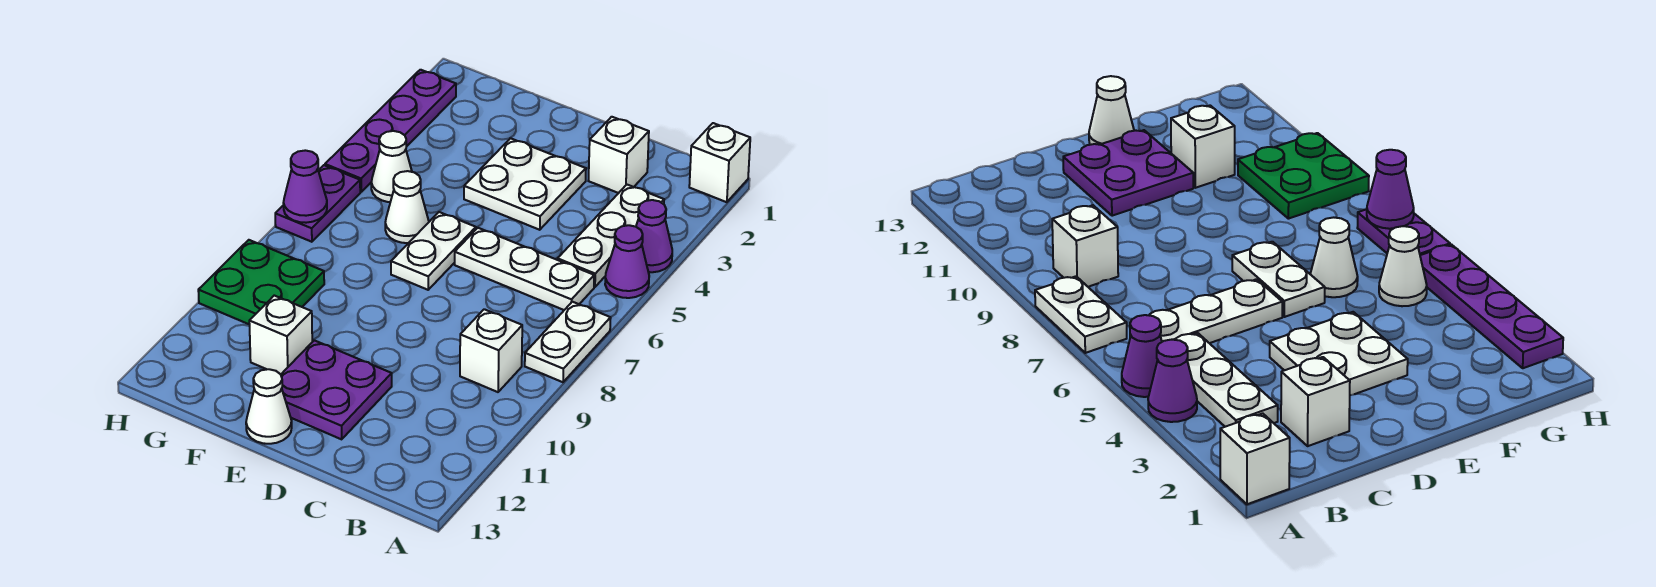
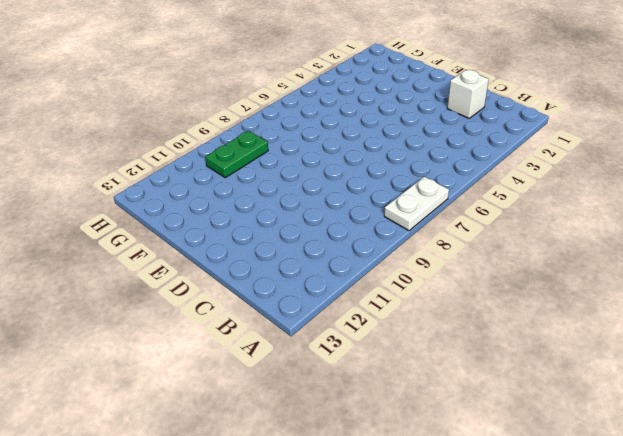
green plate G9:G10 level 1 -> green plate G9:H10 level 1
none -> white brick A1 level 1
none -> purple cone A4 level 1
none -> purple cone A5 level 1

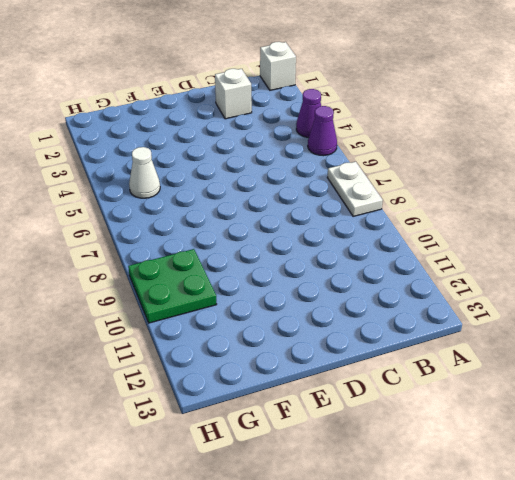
none -> white plate B3:B5 level 1
none -> white plate B6:D6 level 1
none -> white brick B9 level 1

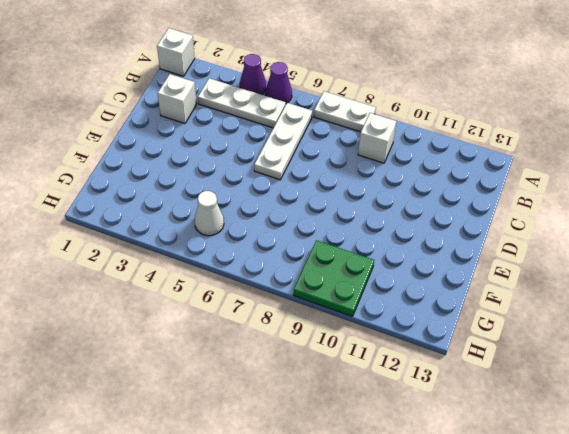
none -> white plate D3:E4 level 1
none -> purple plate D11:E12 level 1
none -> white plate E6:E7 level 1

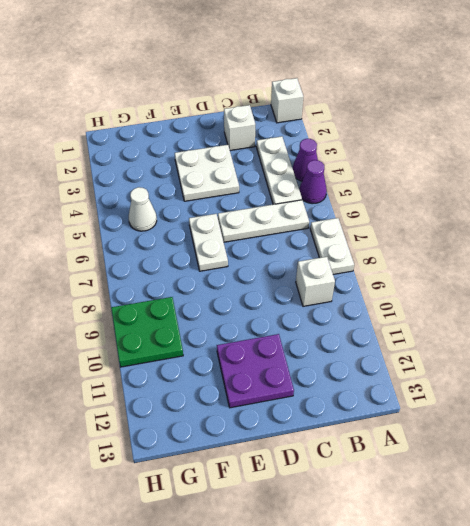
none -> white cone E13 level 1
none -> white cone F6 level 1
none -> white brick F11 level 1

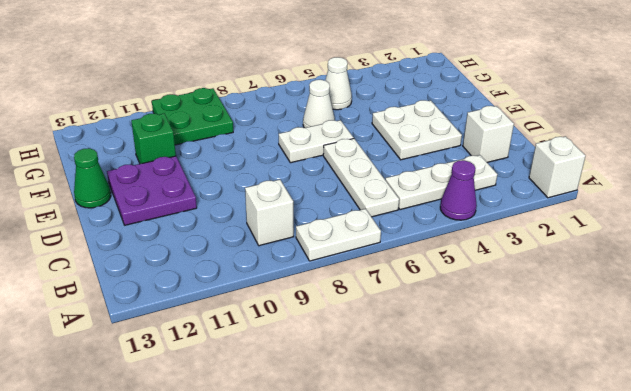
green cone E13 level 1 -> white cone E13 level 1
green brick F11 level 1 -> white brick F11 level 1
none -> purple cone A5 level 1
none -> purple plate H2:H5 level 1
none -> purple plate H6:H7 level 1

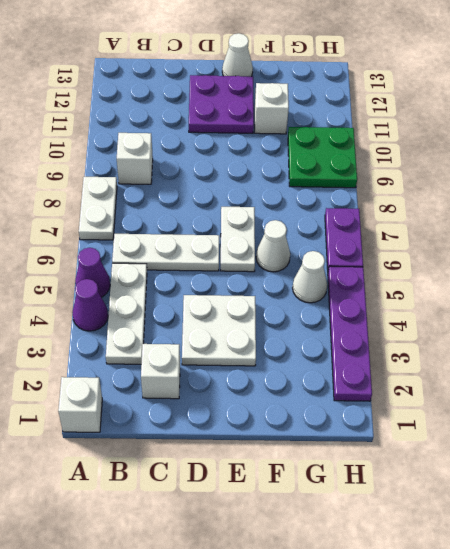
none -> purple cone H7 level 2

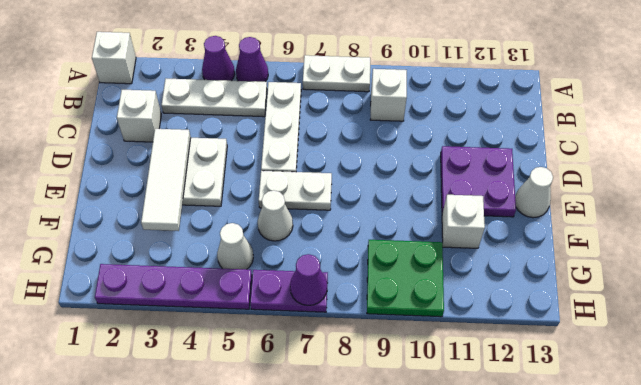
white tile D3:F3 level 2 -> none

